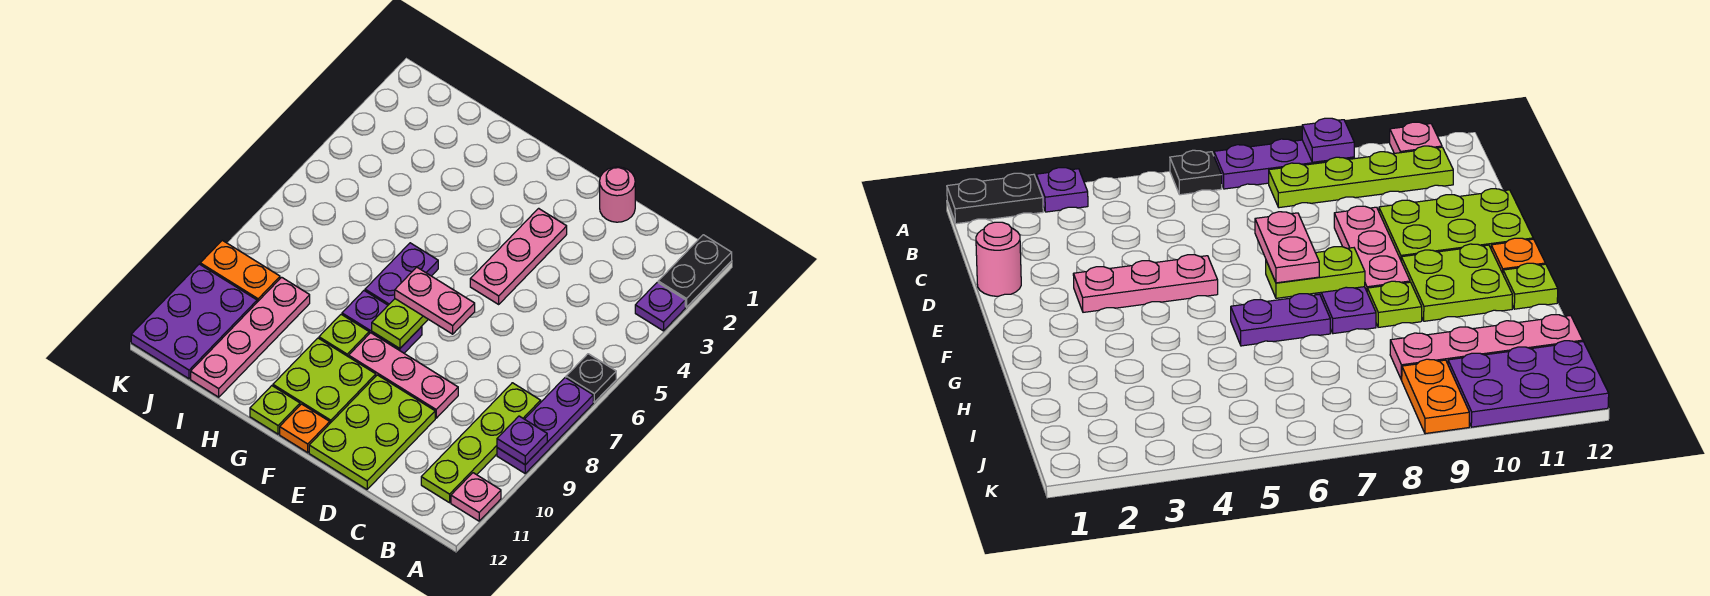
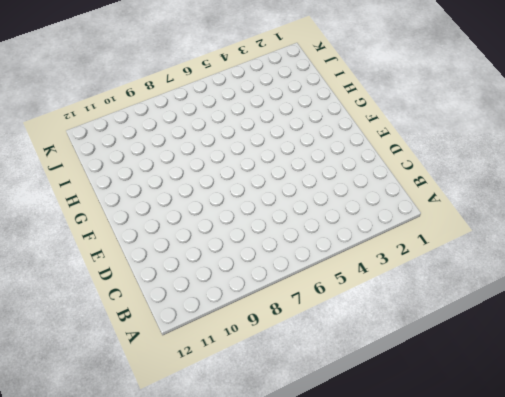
none -> black plate A1:A2 level 1
none -> purple plate A3 level 1
none -> black plate A6 level 1

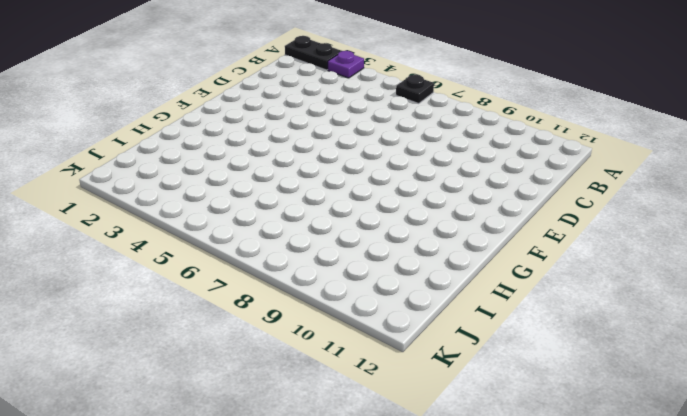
none -> purple plate A7:A9 level 1
none -> pink plate A11 level 1
none -> lime plate B8:B11 level 1

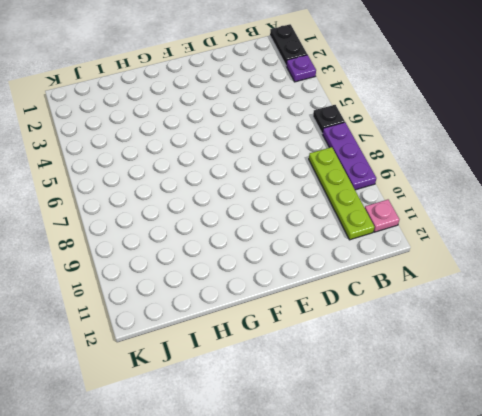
none -> pink round brick D1 level 1
none -> pink plate D9:F9 level 1
none -> lime plate D10:E12 level 1

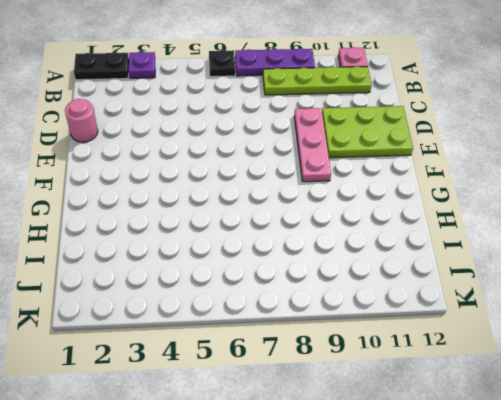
none -> pink plate E3:E5 level 1
none -> purple plate F8:G8 level 1
none -> lime plate F10:G11 level 1

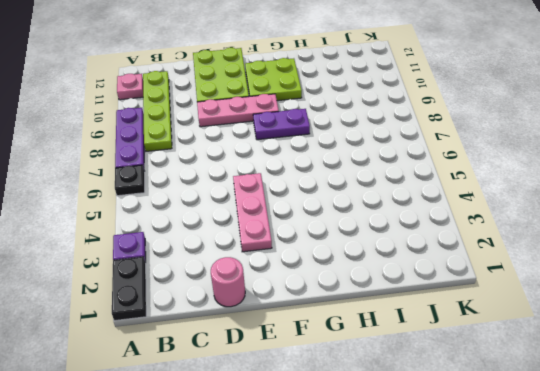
none -> orange plate F12 level 1
none -> purple plate G6:G7 level 1
none -> lime plate G9 level 1

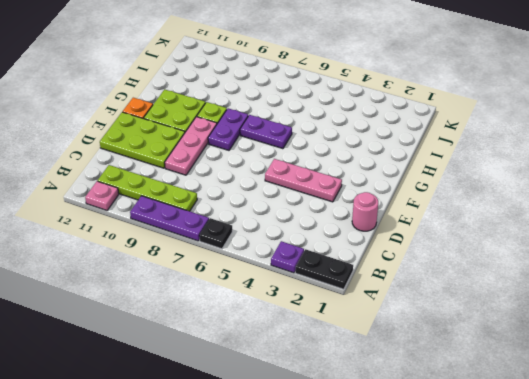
none -> lime plate G12 level 1
none -> pink plate I9:I12 level 1
none -> orange plate J9:K9 level 1

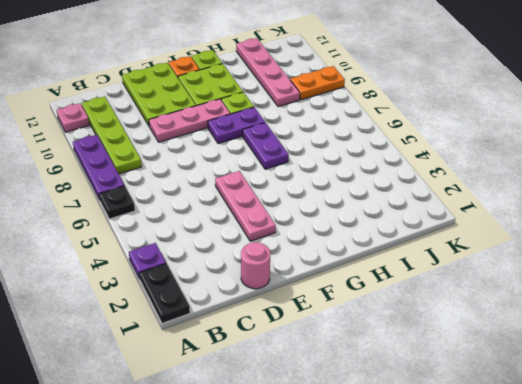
none -> purple plate J10:K12 level 1
none -> purple plate A9 level 2
none -> lime plate F7:F8 level 2

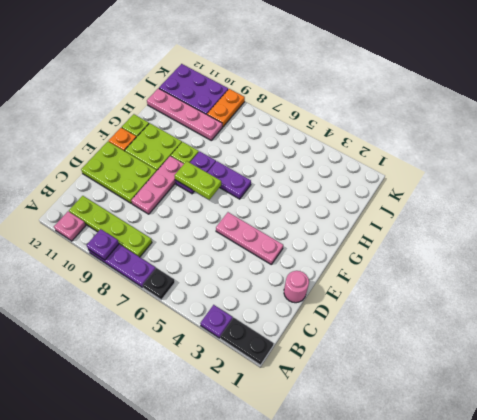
none -> pink plate E7:F7 level 3

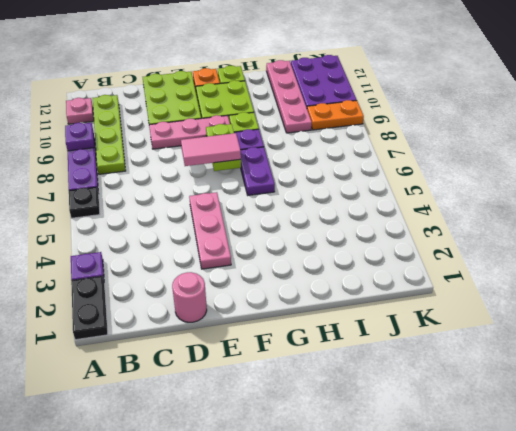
pink tile E7:F7 level 3 -> pink plate E7:F7 level 3

